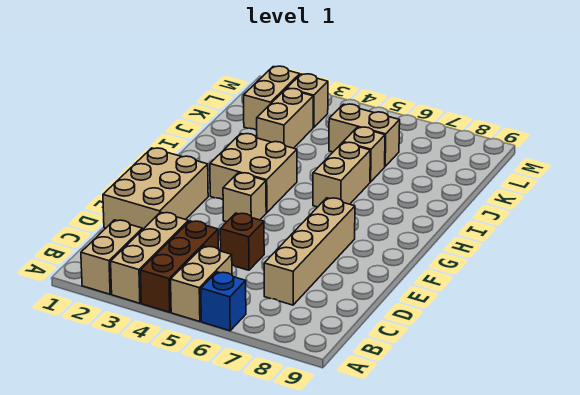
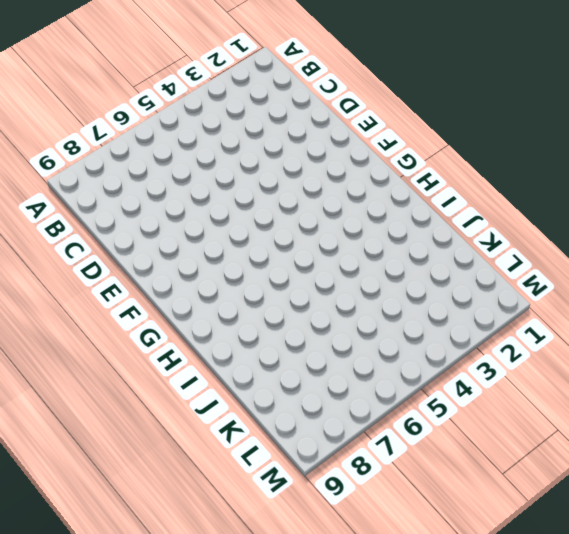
none -> tan brick A2:B2 level 1
none -> tan brick A3:C3 level 1
none -> brown brick A4:C4 level 1

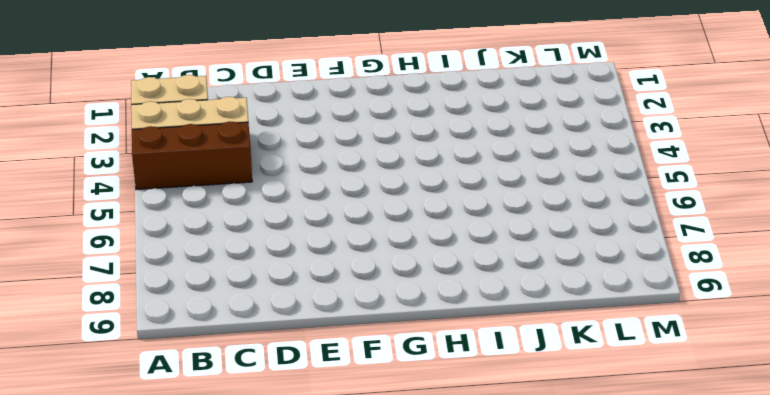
none -> tan brick A5:B5 level 1
none -> blue brick A6 level 1
none -> tan brick C7:F7 level 1

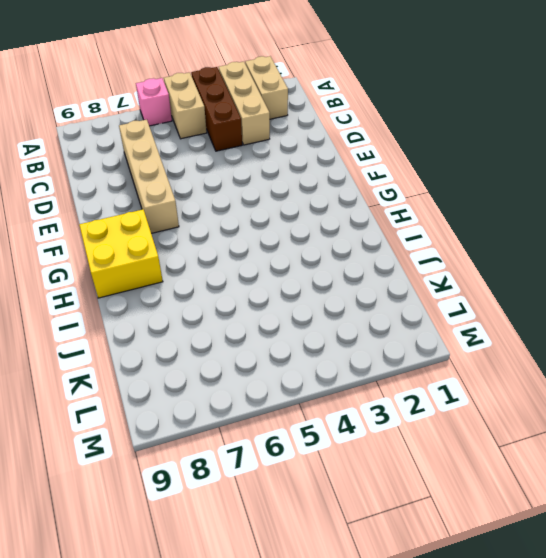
pink brick A6 level 1 -> blue brick A6 level 1
yellow brick G8:H9 level 1 -> none
none -> tan brick D1:F2 level 1
none -> brown brick D5 level 1
none -> tan brick F4 level 1

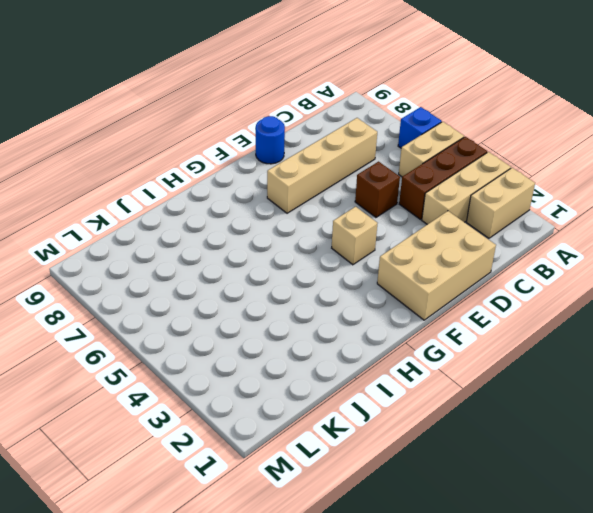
blue round brick E9 level 1 -> none
none -> tan brick G3:H4 level 1
none -> tan brick H6:I6 level 1
none -> tan brick J3:K3 level 1

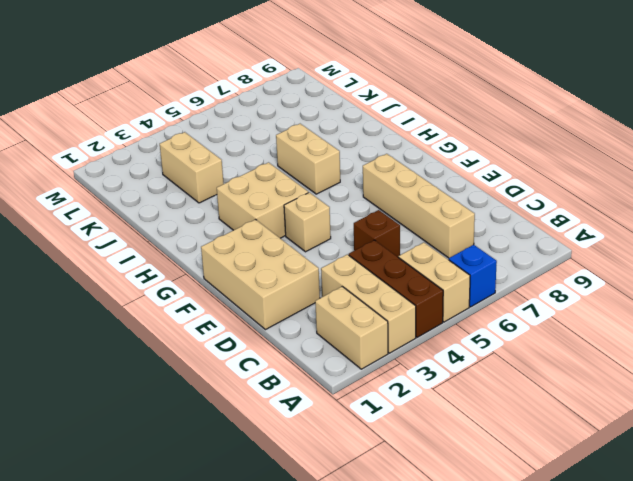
none -> tan brick J6 level 1
none -> tan brick K2:L2 level 1
none -> tan brick K5:K6 level 1

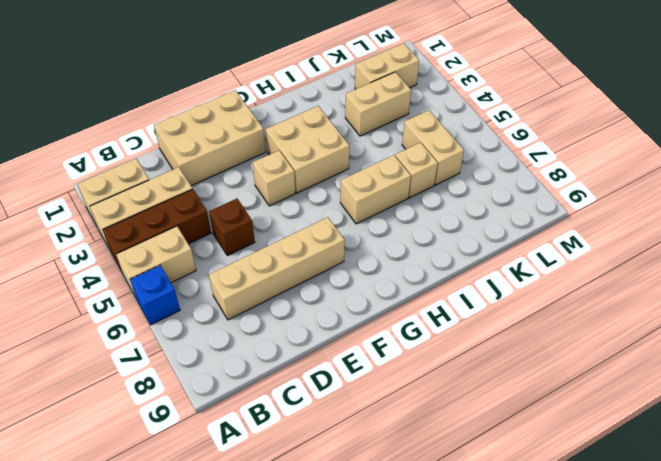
none -> tan brick L3 level 1

